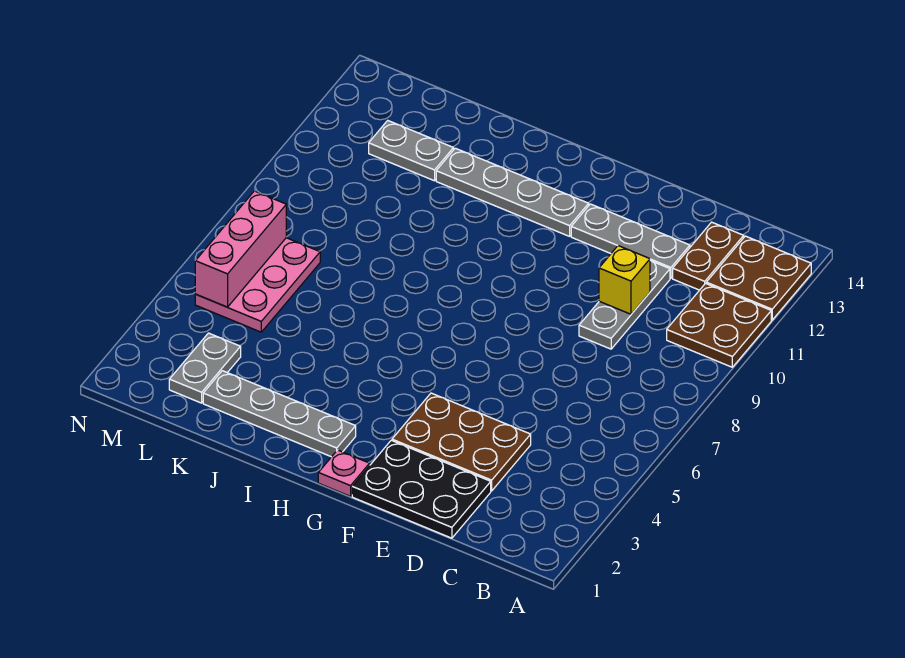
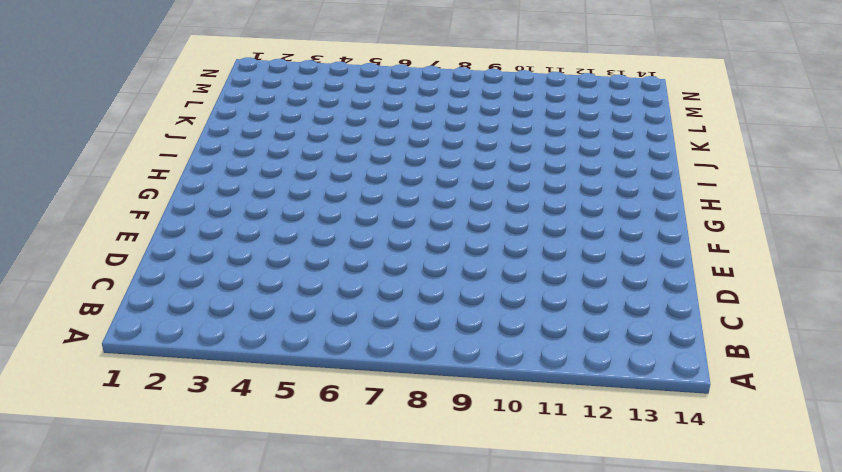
none -> brown plate A10:B11 level 1
none -> brown plate A12:B13 level 1
none -> brown plate C12:C13 level 1

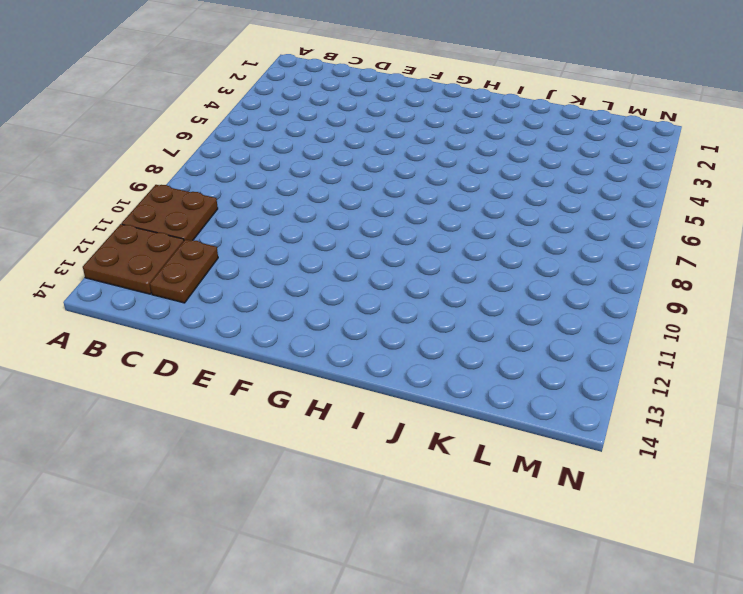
none -> black plate D1:F2 level 1
none -> brown plate D3:F4 level 1
none -> grey plate D9:D11 level 1

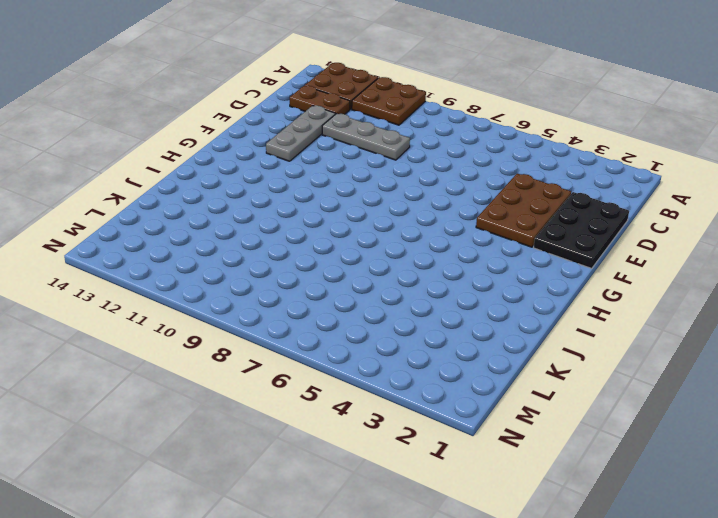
none -> pink plate G1 level 1
none -> grey plate G12:J12 level 1
none -> grey plate H2:K2 level 1

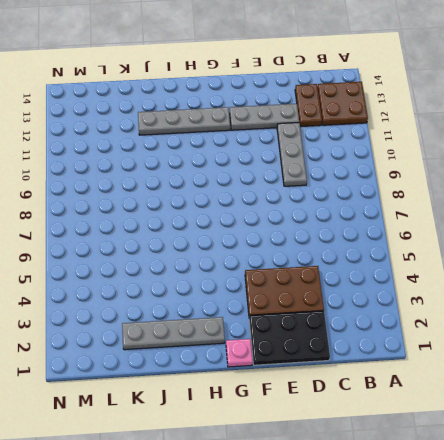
none -> brown plate A10:B11 level 1
none -> grey plate K12:L12 level 1
none -> grey plate L2:L3 level 1

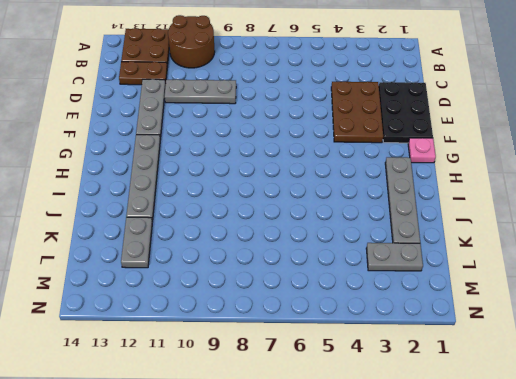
brown round brick A10:B11 level 1 -> brown plate A10:B11 level 1
none -> pink plate L5:M7 level 1
none -> yellow brick D10 level 2
none -> pink brick M5:M7 level 2

